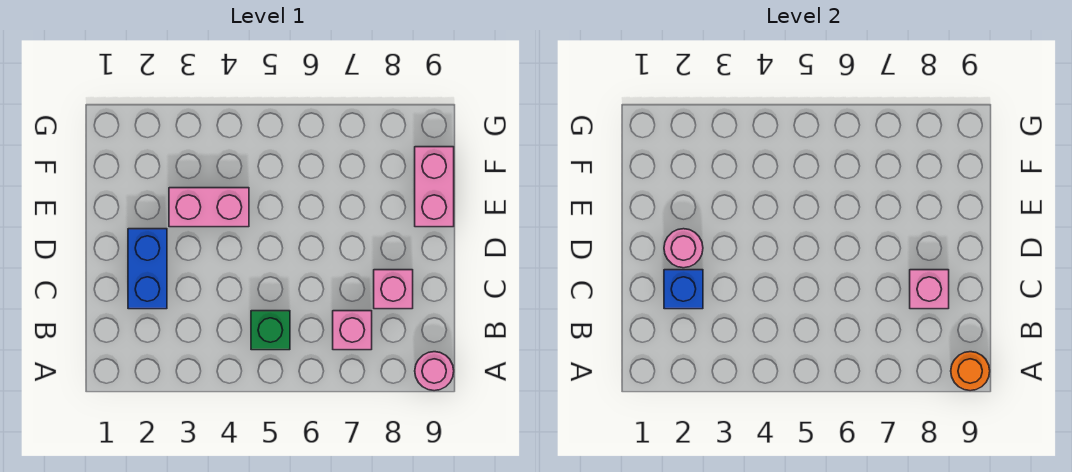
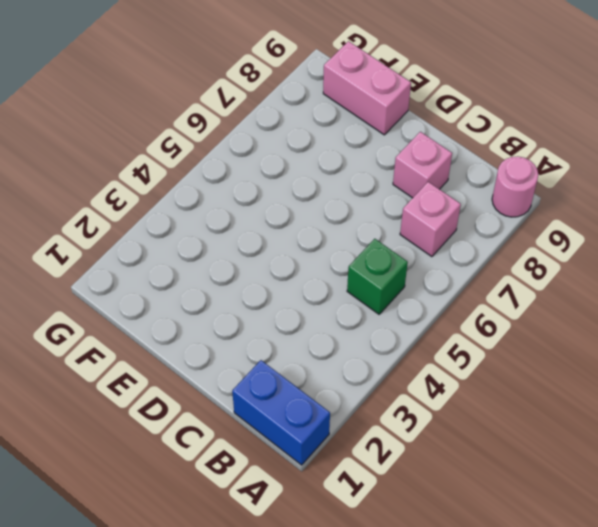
blue brick A1:B1 level 1 -> blue brick C2:D2 level 1
none -> pink brick E3:E4 level 1
none -> orange round brick A9 level 2

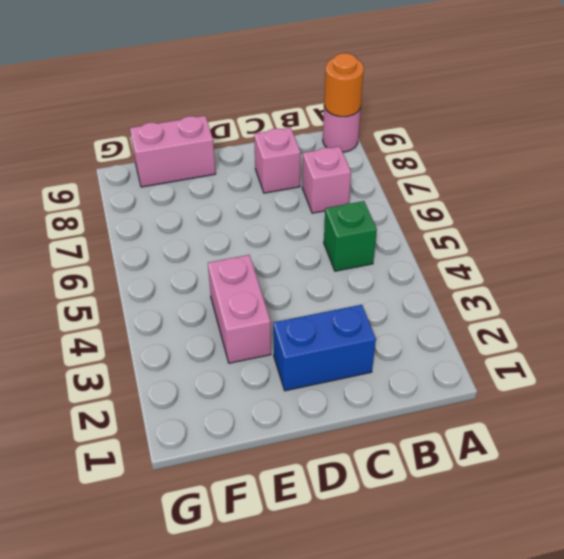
none -> blue brick C2 level 2
none -> pink brick C8 level 2

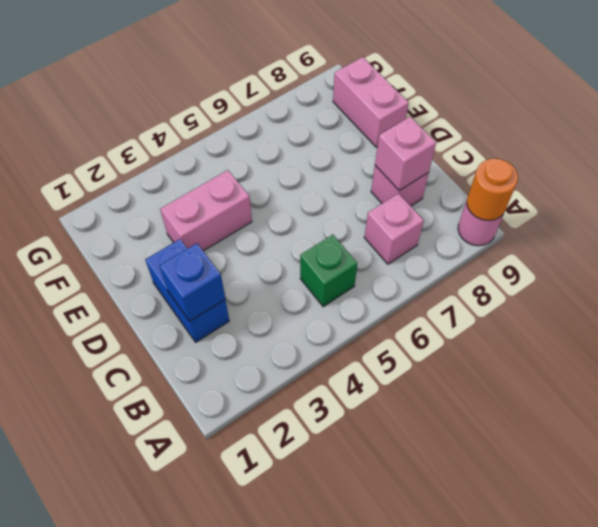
none -> pink round brick D2 level 2

